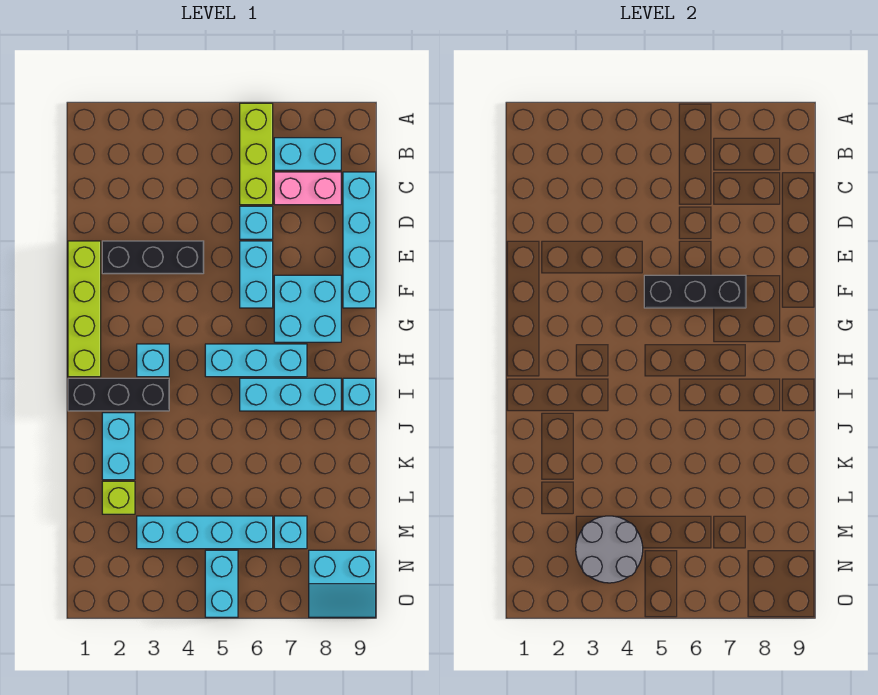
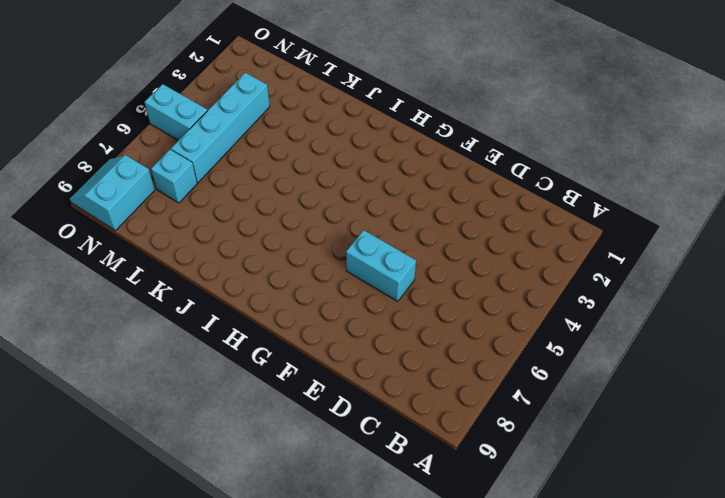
none -> lime brick A6:C6 level 1
none -> cyan brick B7:B8 level 1
none -> pink brick C7:C8 level 1

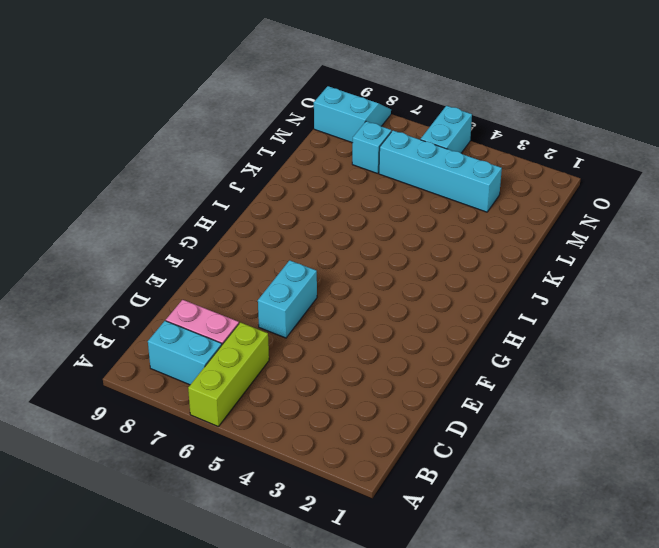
none -> cyan brick C9:F9 level 1
none -> cyan brick D6 level 1
none -> lime brick E1:H1 level 1

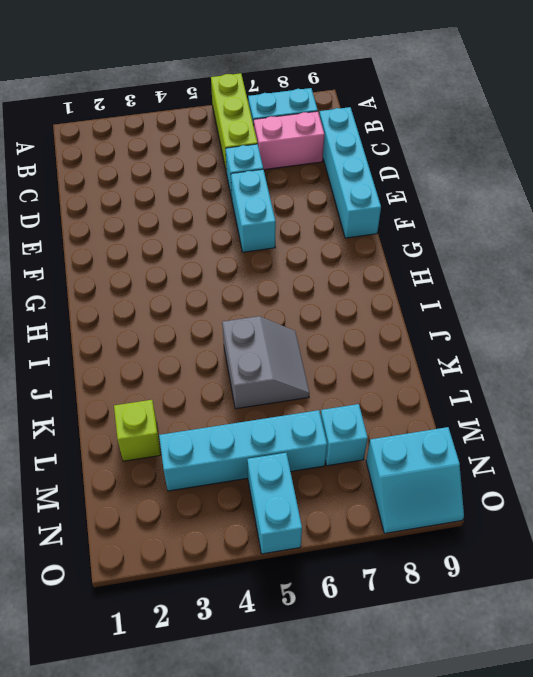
grey slope J5:K6 level 1 top 5 -> none
none -> lime brick E1:H1 level 1
none -> black brick E2:E4 level 1
none -> cyan brick F7:G8 level 1

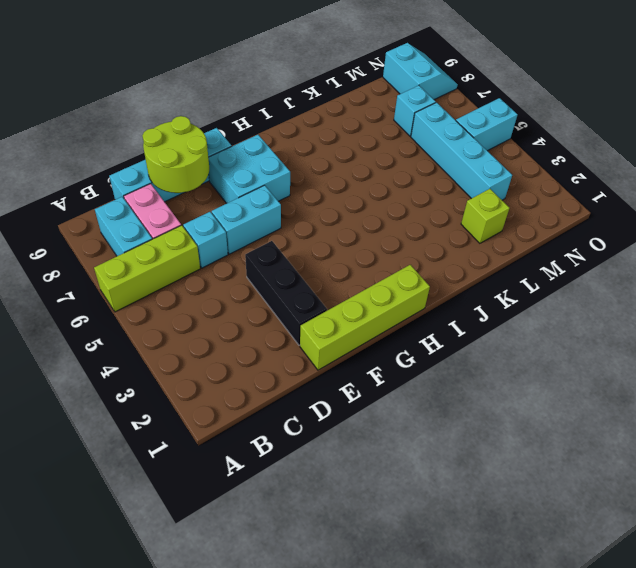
lime round brick D8:E9 level 2 -> none
none -> cyan brick H3 level 1
none -> cyan brick H5:H7 level 1
none -> black brick I1:I3 level 1

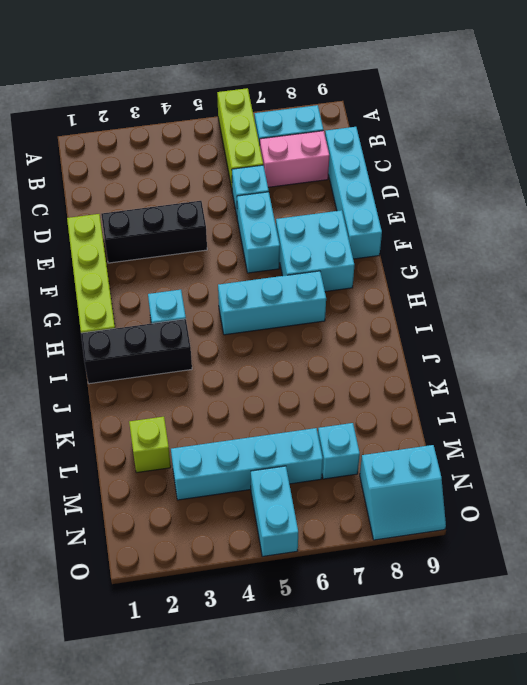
none -> cyan brick I6:I8 level 1
none -> cyan brick I9 level 1
none -> cyan brick J2:K2 level 1

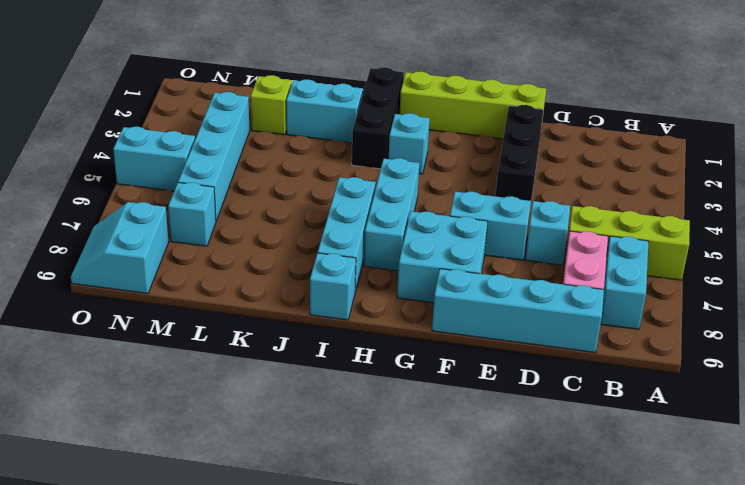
none -> black brick F5:F7 level 2
none -> grey round brick M3:N4 level 2

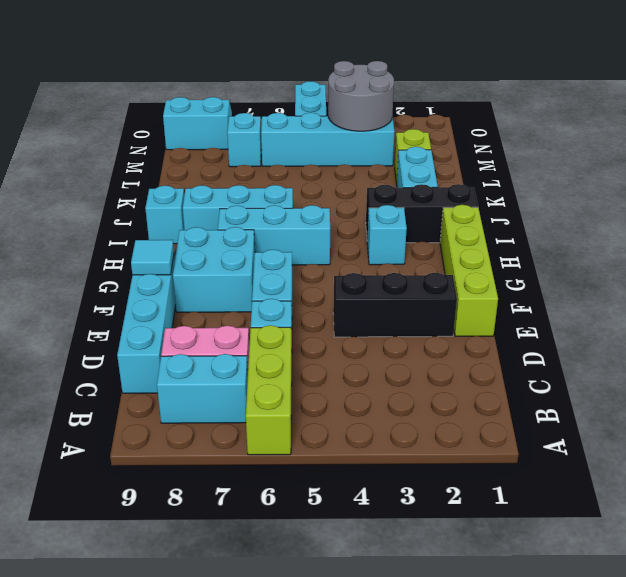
cyan tile F9 level 2 -> none
none -> black brick F5:F7 level 2

